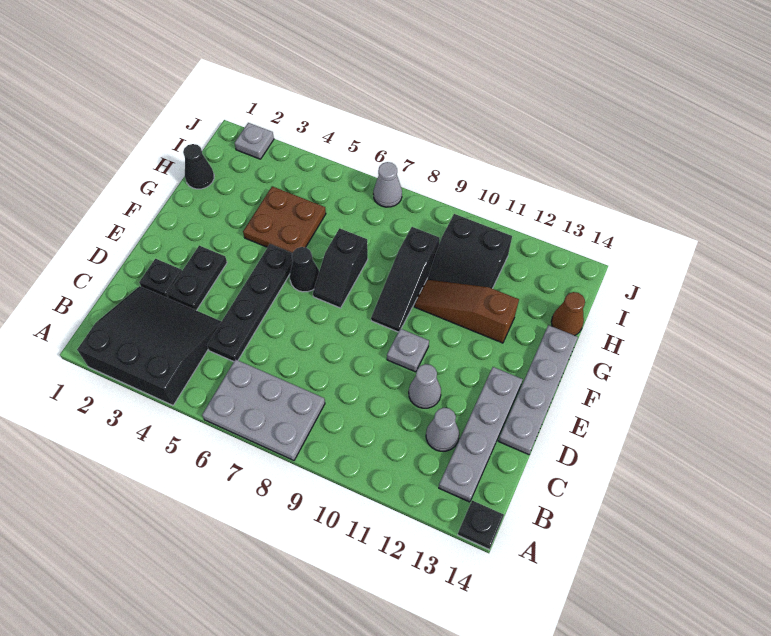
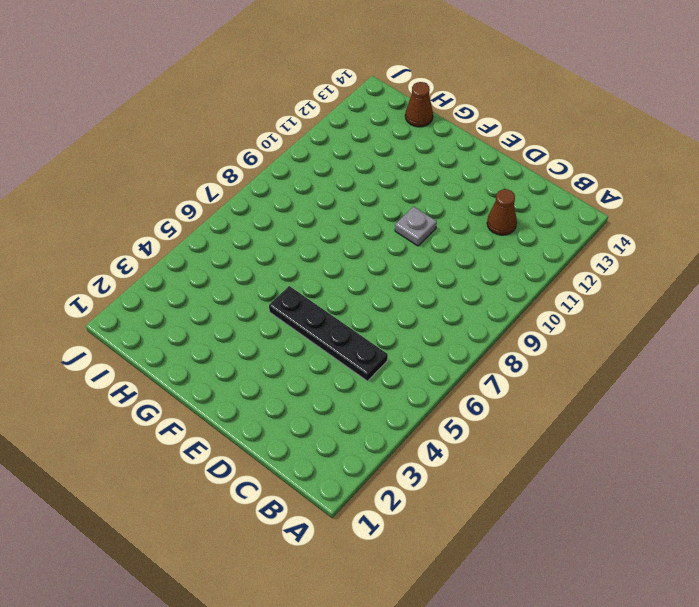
brown cone C12 level 1 -> grey cone C12 level 1
none -> black slope A2:C4 level 1 top A
none -> grey plate A6:B8 level 1
none -> black plate A14 level 1

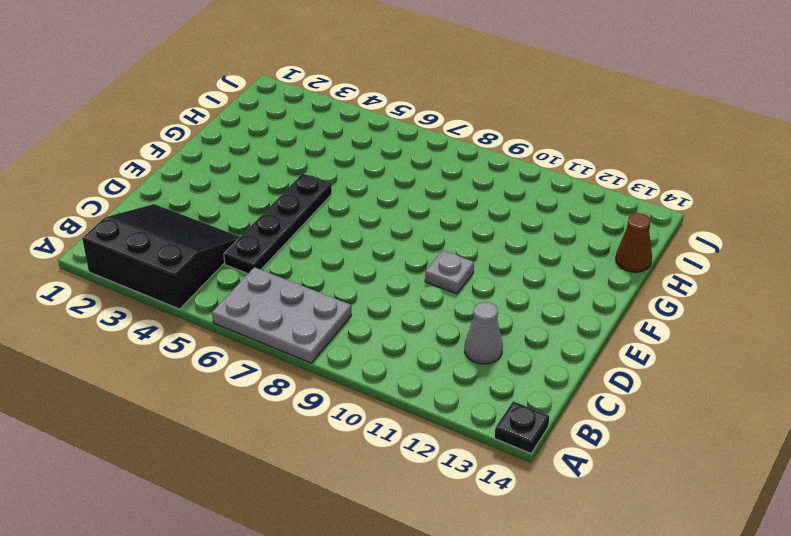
none -> grey plate B13:E13 level 1
none -> black plate D2 level 1
none -> black plate D3:E3 level 1

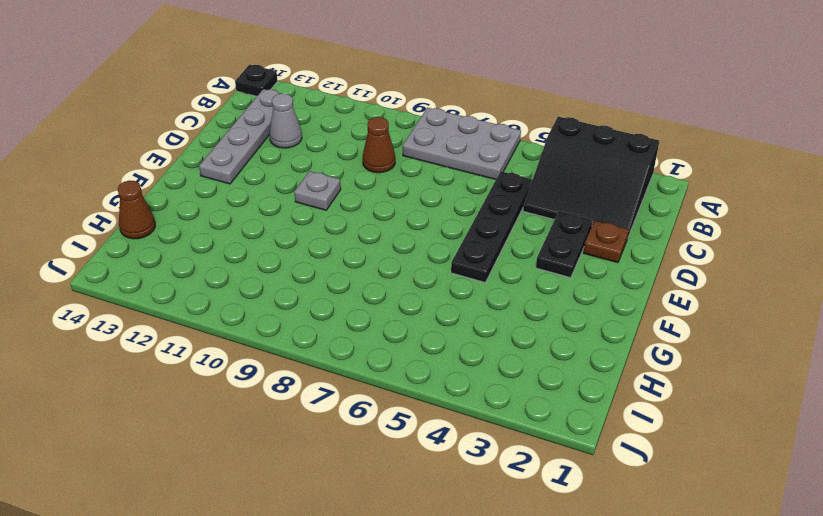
brown cone C9 level 1 -> none
brown plate D2 level 1 -> black plate D2 level 1
none -> grey cone D11 level 1
none -> grey plate D14:G14 level 1
none -> black cone F6 level 1

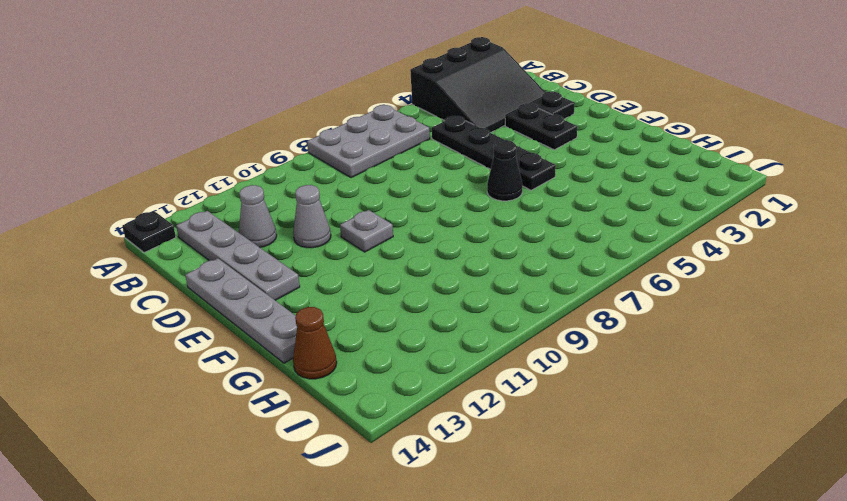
none -> black slope F7:G7 level 1 top G
none -> black slope F9:H9 level 1 top H
none -> brown plate G4:H5 level 1

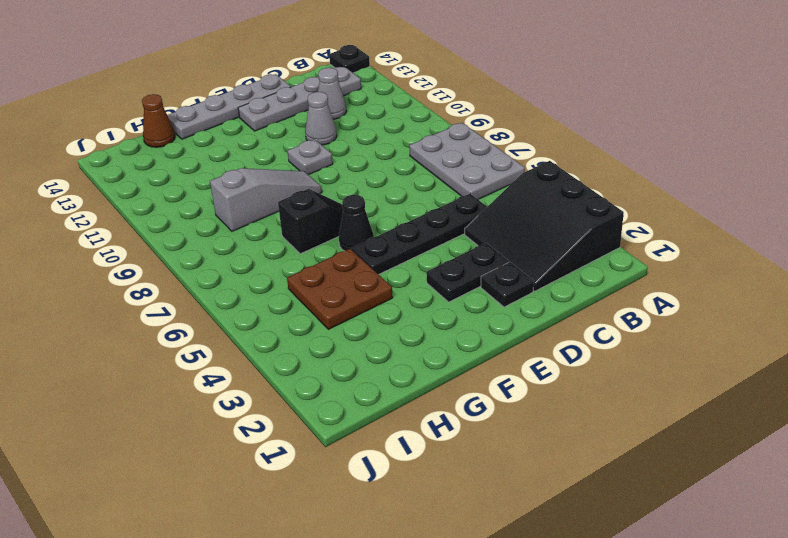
grey slope F9:H9 level 1 top H -> black slope F9:H9 level 1 top H
none -> brown slope G10:G12 level 1 top 12
none -> black cone H1 level 1
none -> black slope H10:I11 level 1 top I

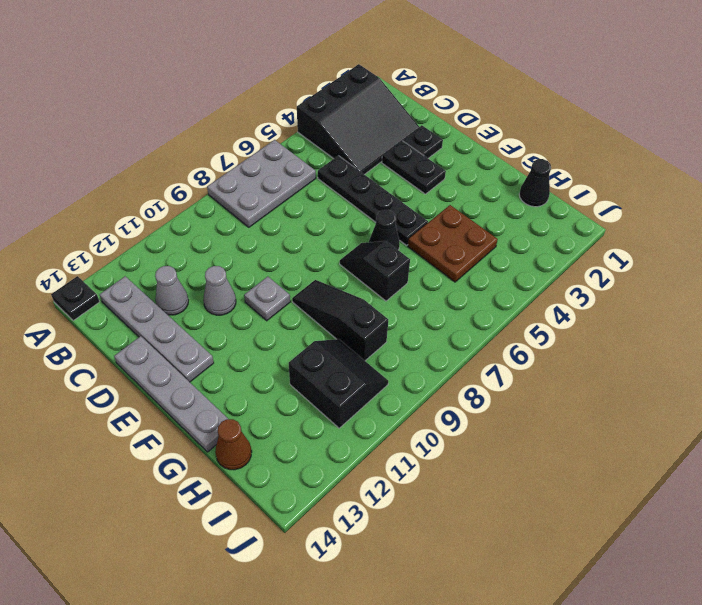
black slope H10:I11 level 1 top 11 -> black slope H10:I11 level 1 top I
none -> brown slope G10:G12 level 1 top 12
none -> grey plate J2 level 1
none -> grey cone J7 level 1

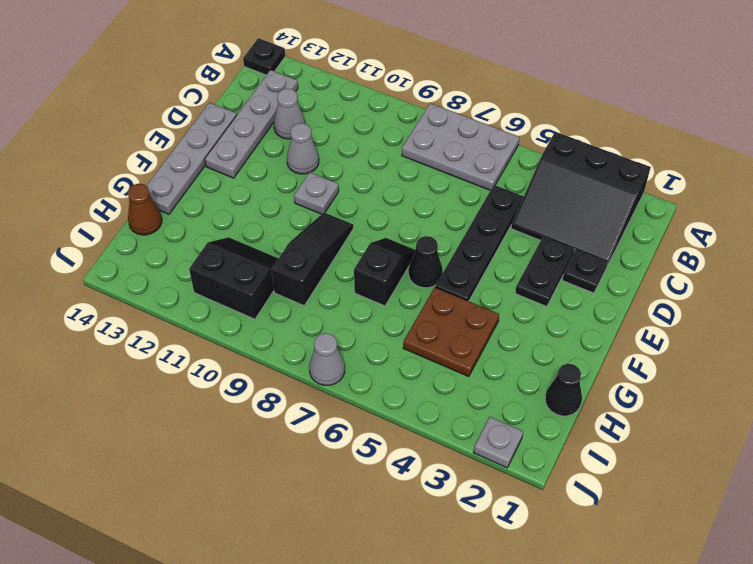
none -> brown slope G10:G12 level 1 top 12

